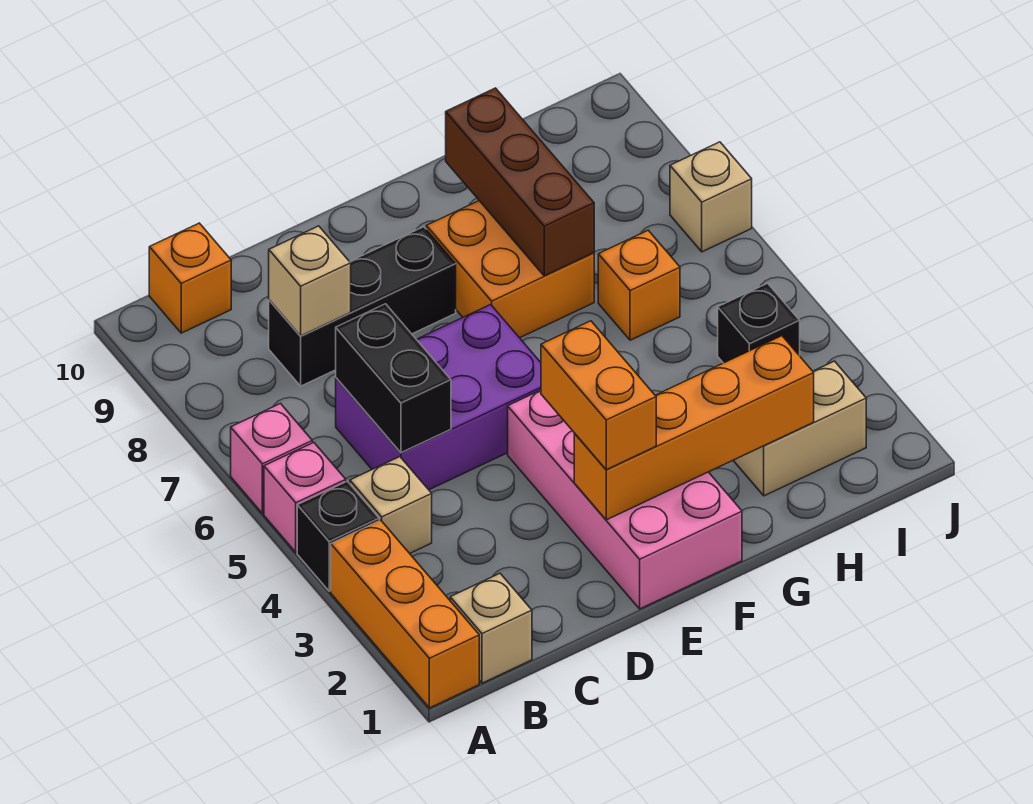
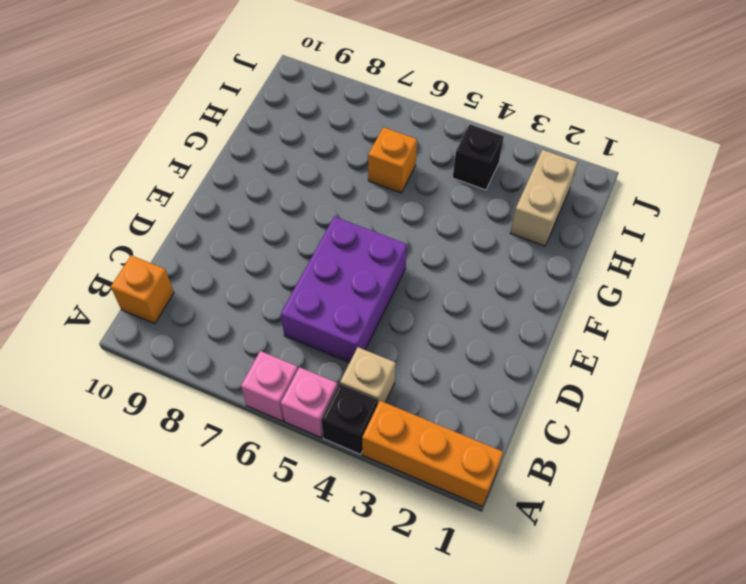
none -> tan brick B1 level 1
none -> black brick C8:E8 level 1
none -> pink brick E1:F4 level 1

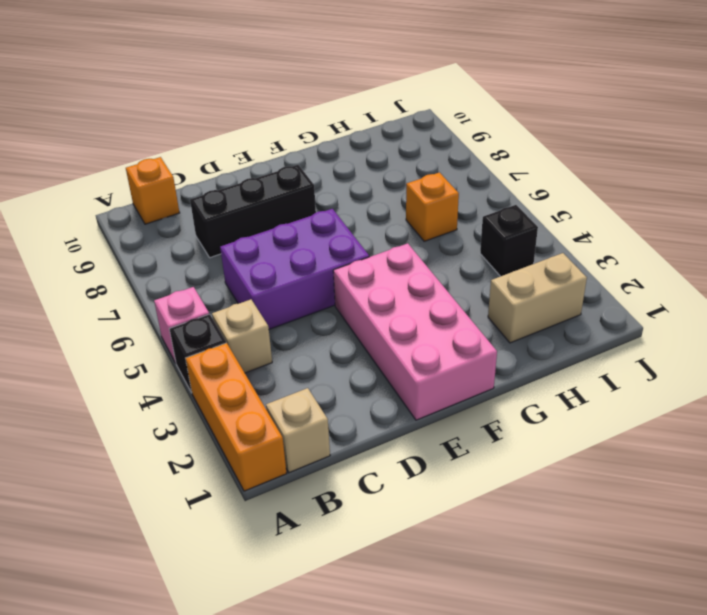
none -> pink brick A6 level 1
none -> orange brick F7:G8 level 1
none -> tan brick J7 level 1

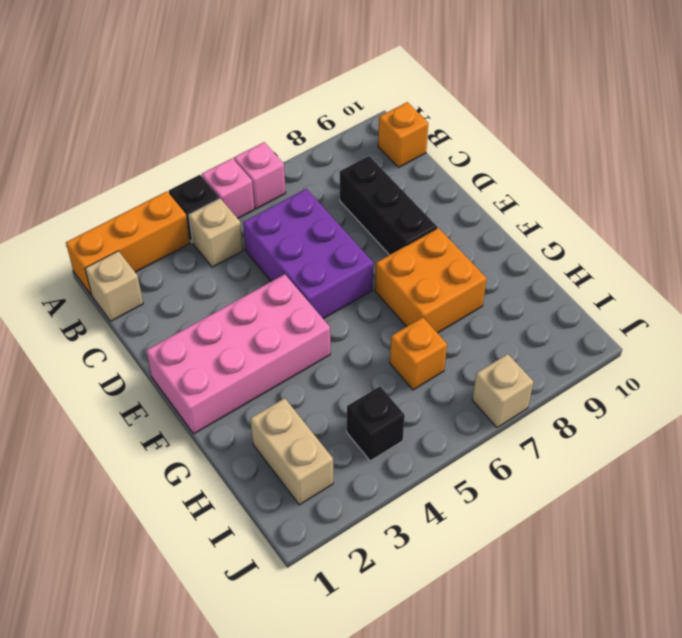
none -> black brick C5:C6 level 2
none -> tan brick C8 level 2
none -> orange brick E2:H2 level 2

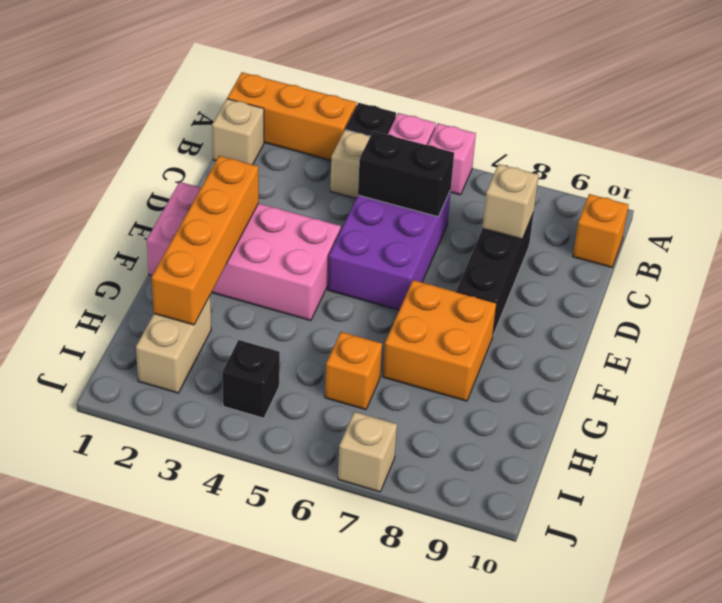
none -> brown brick G7:G9 level 2
none -> orange brick E2:E3 level 3

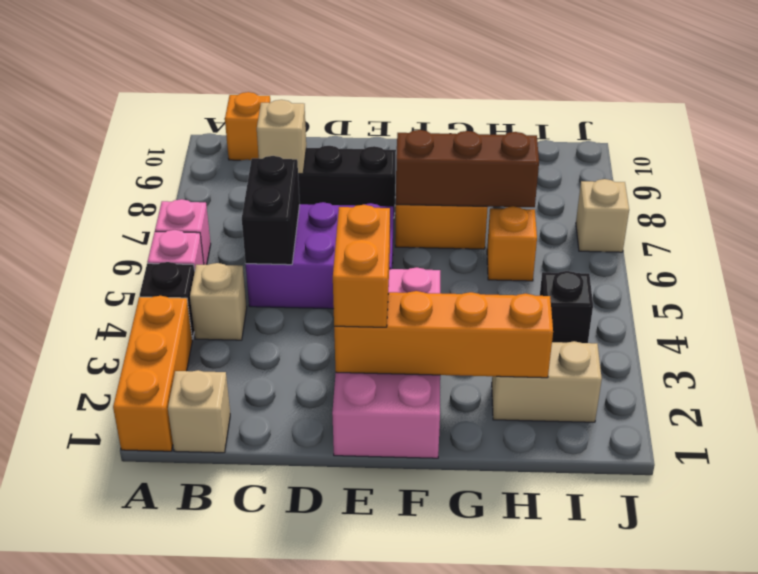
brown brick F7:H7 level 2 -> brown brick G7:G9 level 2

